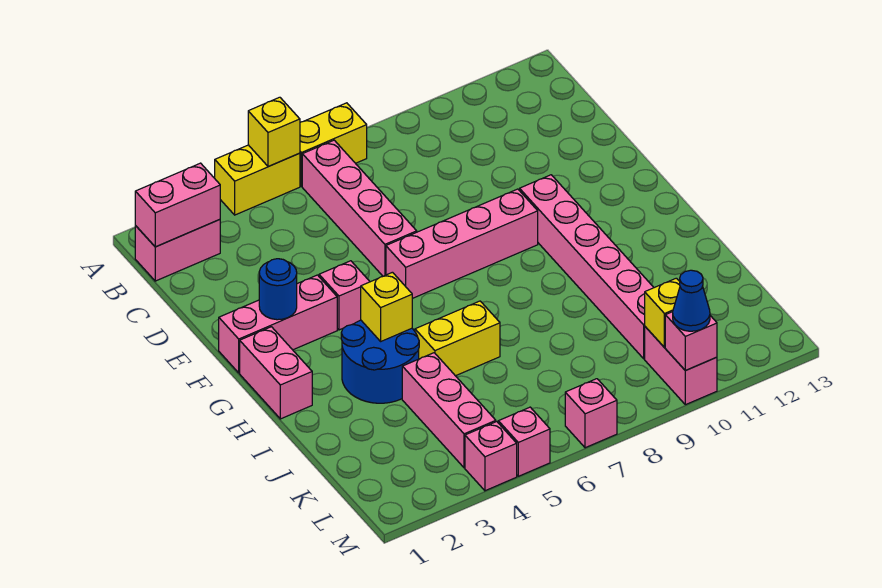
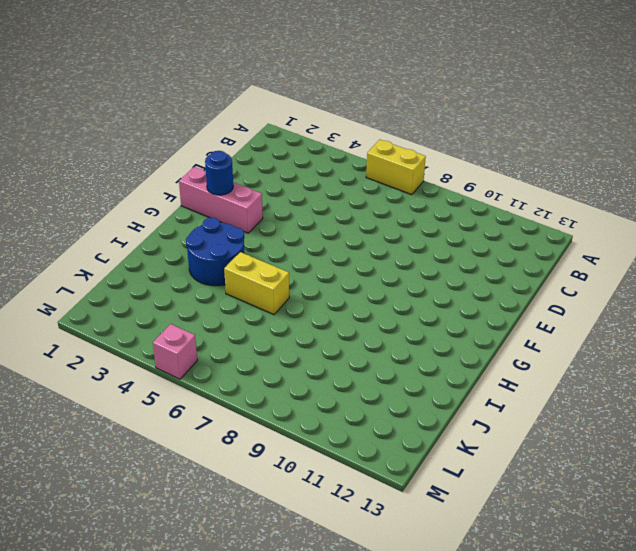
none -> yellow brick A4:A5 level 1
none -> pink brick B1:B2 level 1
none -> pink brick B6:E6 level 1

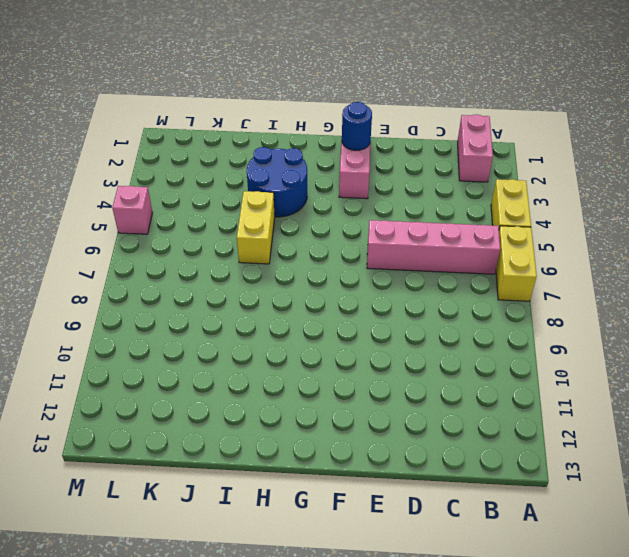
none -> pink brick F4 level 1
none -> pink brick F6:F9 level 1
none -> pink brick F10:K10 level 1

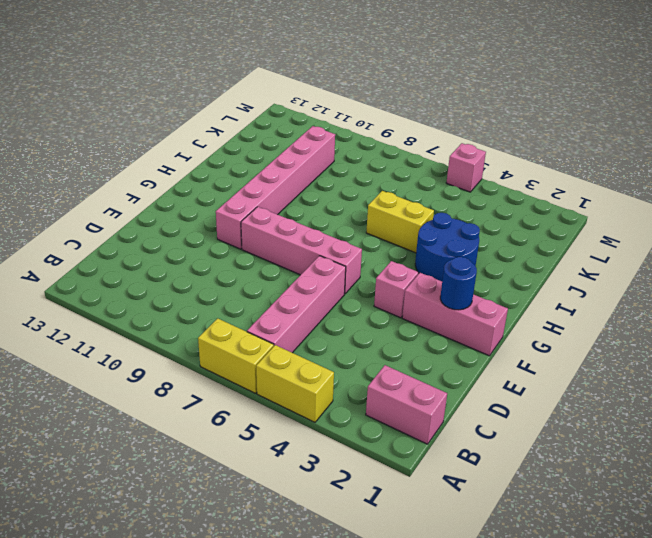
none -> pink brick G1:H1 level 1
none -> pink brick J4:L4 level 1
none -> pink brick L10:M10 level 1

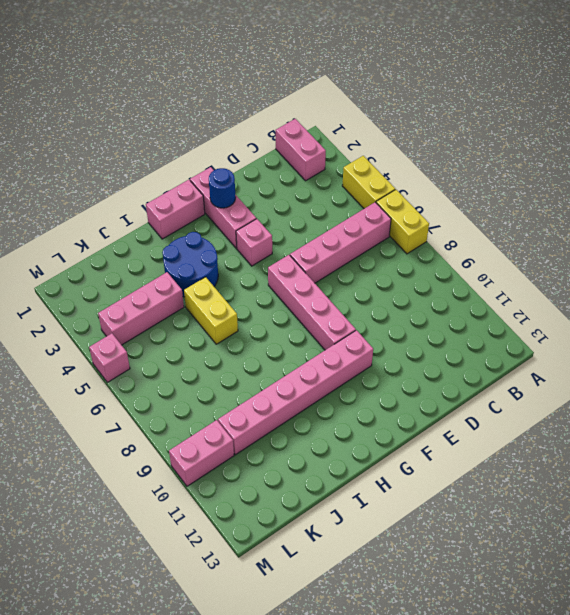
none -> pink brick M4 level 1
none -> pink brick M7 level 1
none -> yellow brick A5 level 2

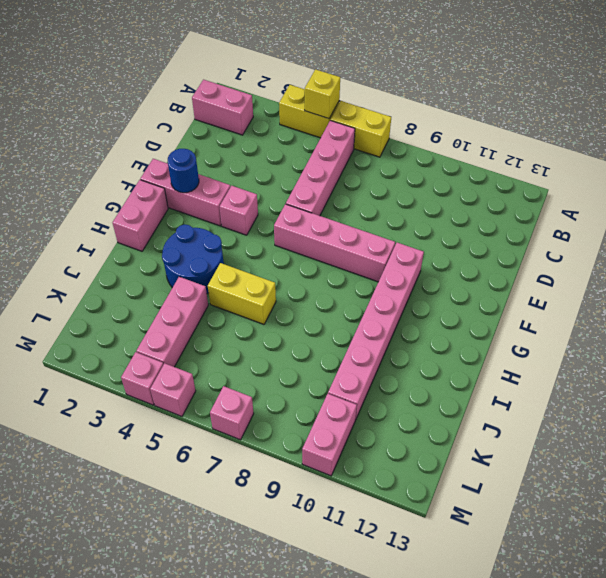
none -> pink brick B1:B2 level 2
none -> yellow brick H4 level 2
none -> yellow brick L10 level 2

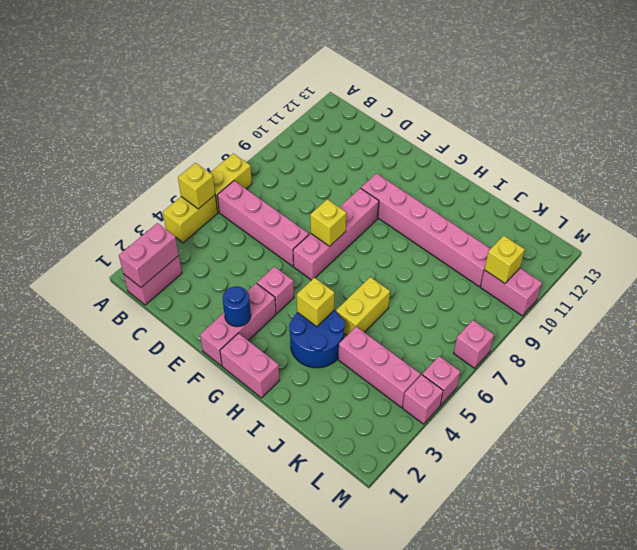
yellow brick F7 level 2 -> none
none -> pink brick M10 level 2
none -> blue cone M10 level 3

